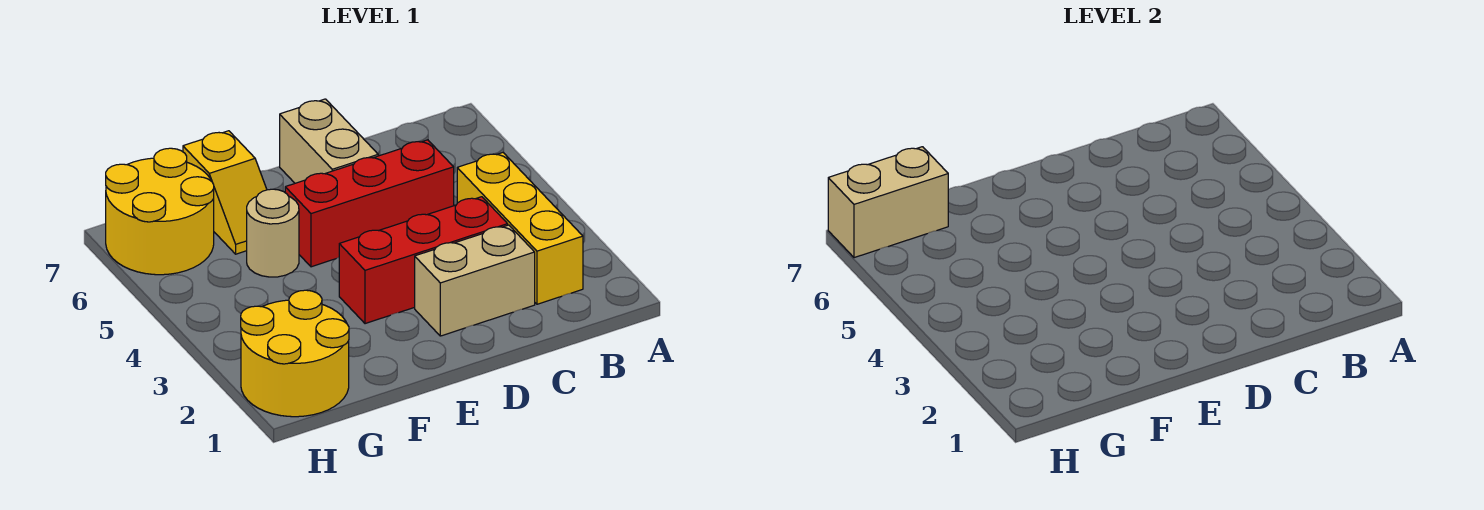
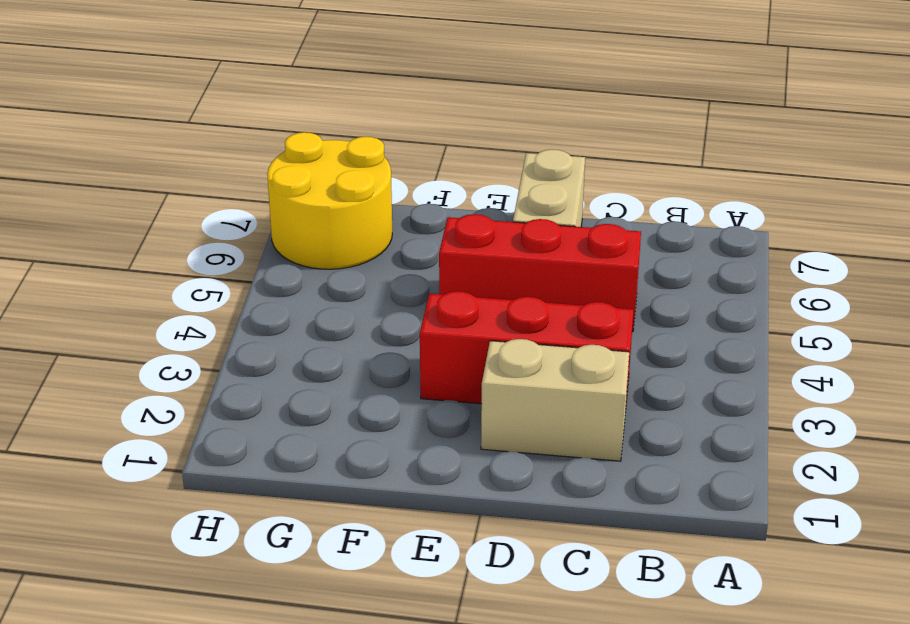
none -> yellow brick B2:B4 level 1
none -> tan round brick F5 level 1

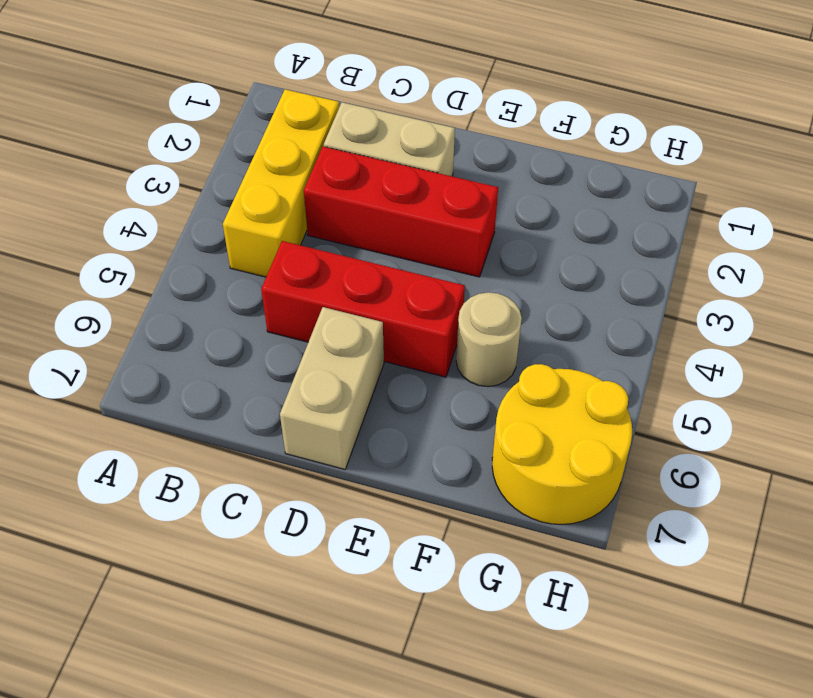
none -> yellow slope F6:F7 level 1 top 7
none -> yellow round brick G1:H2 level 1

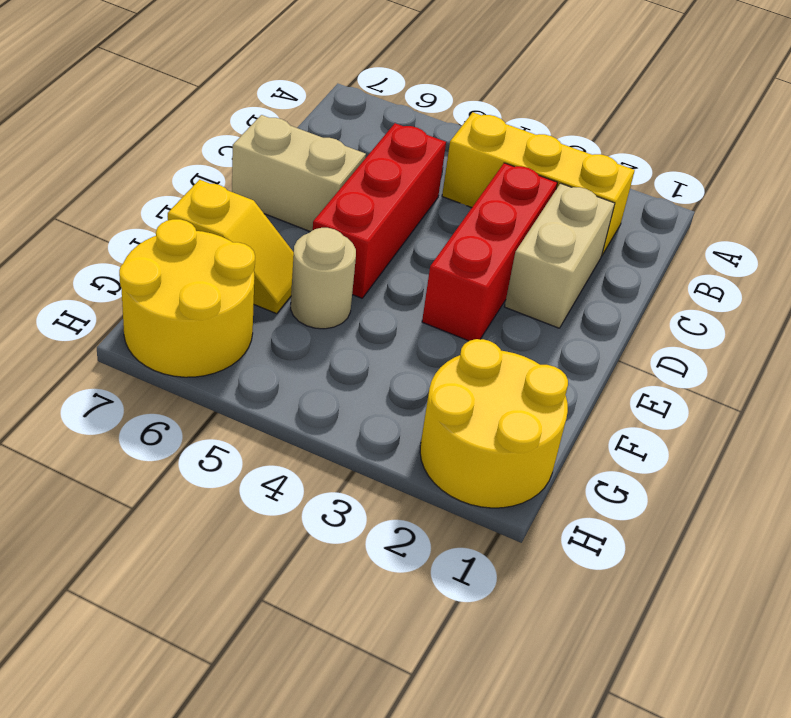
none -> tan brick G7:H7 level 2

